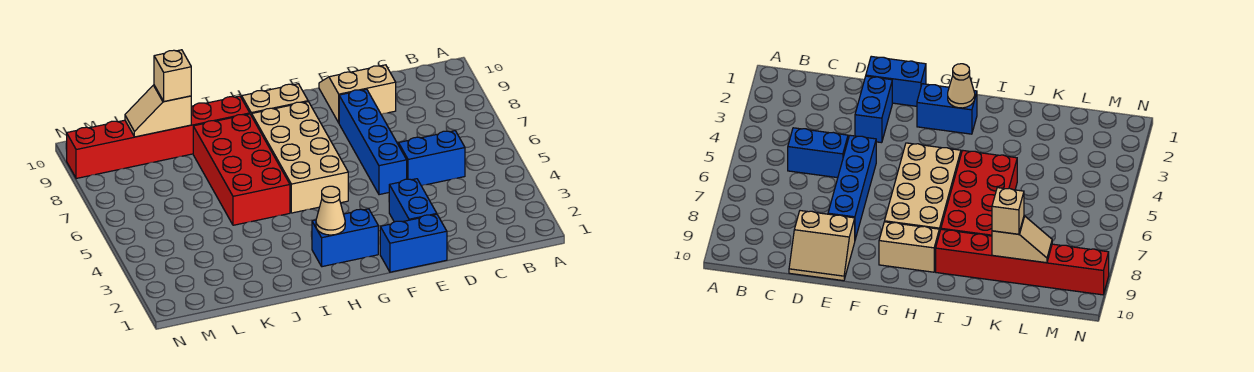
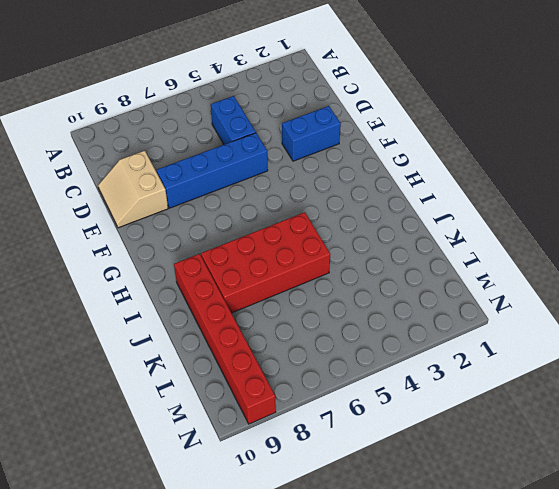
none -> blue brick E1:F1 level 1
none -> blue brick G2:H2 level 1
none -> tan brick G5:H8 level 1

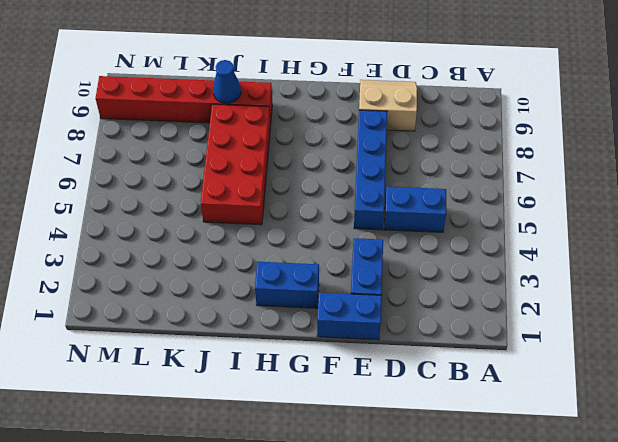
blue cone J9 level 2 -> none
none -> tan brick G5:H8 level 1
none -> tan brick G9:H9 level 1
none -> tan cone H2 level 2

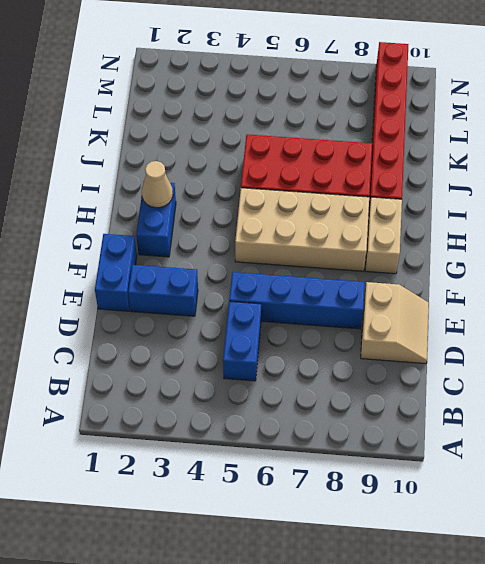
none -> tan slope K9:L9 level 2 top K
none -> tan brick K9 level 3

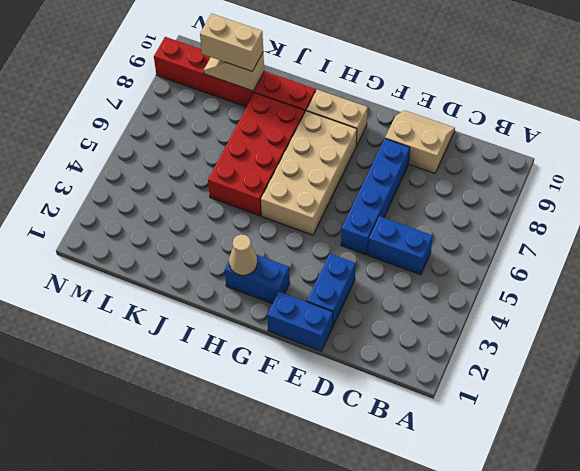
tan brick K9:L9 level 3 -> tan brick K9 level 3

